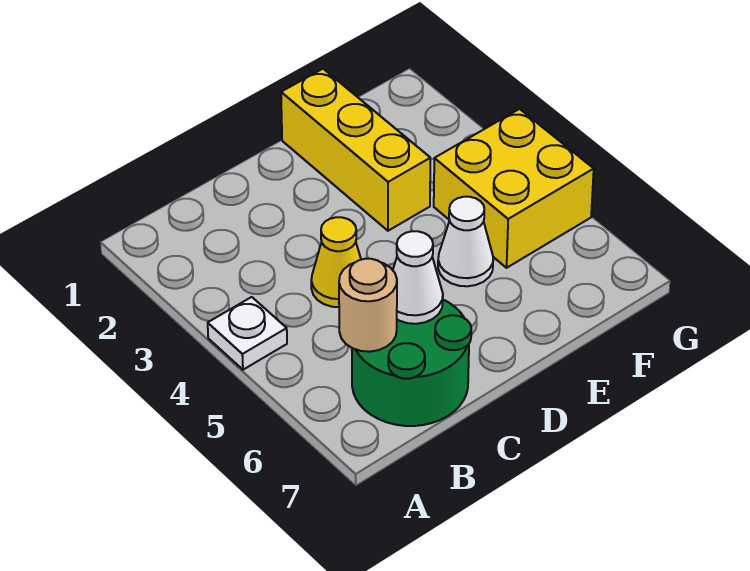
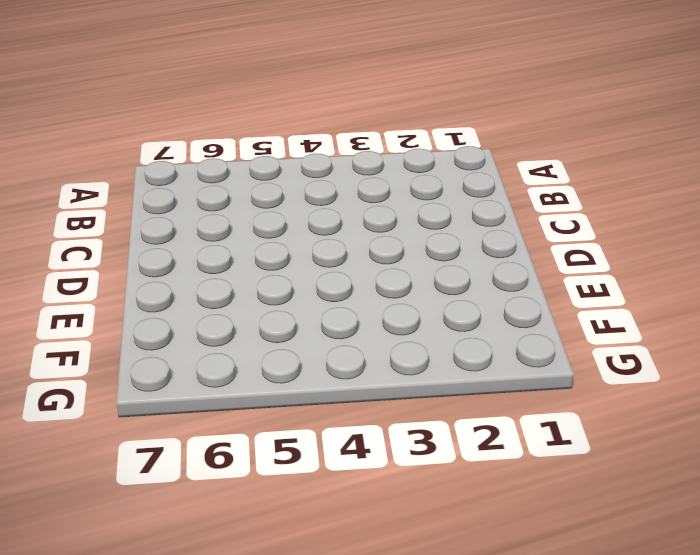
none -> white plate A4 level 1
none -> green round brick B6:C7 level 1

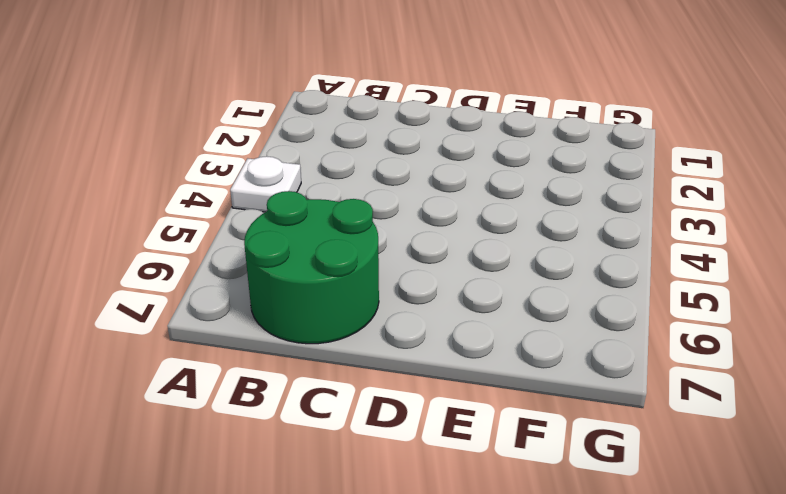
none -> yellow cone C4 level 1
none -> yellow brick E1:E3 level 1

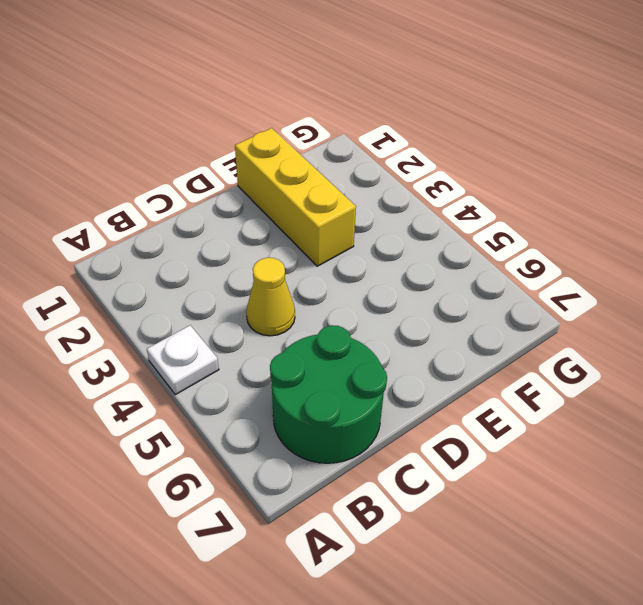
none -> white cone E5 level 1
none -> yellow brick F4:G5 level 1

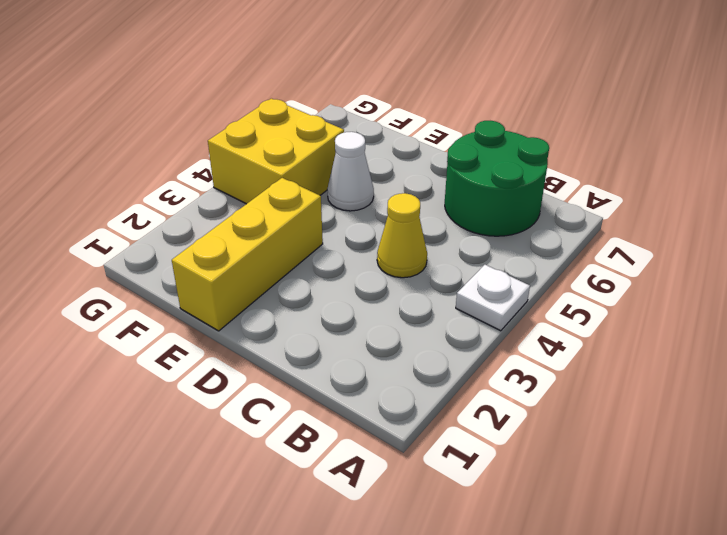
none -> tan round brick B6 level 2
none -> white cone C6 level 2

